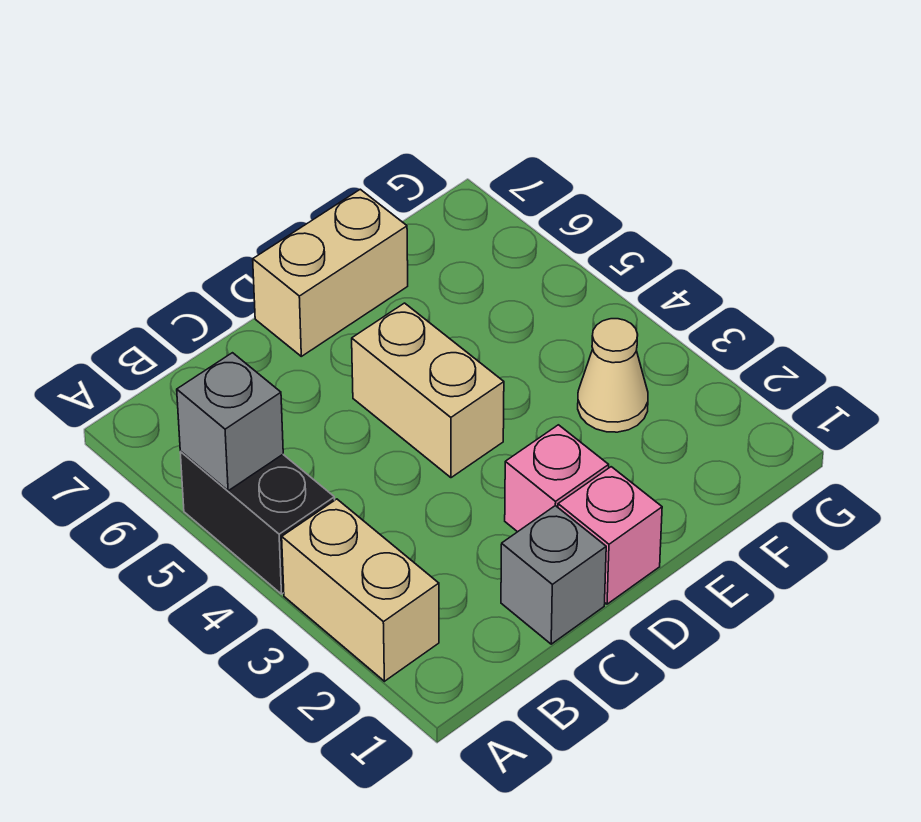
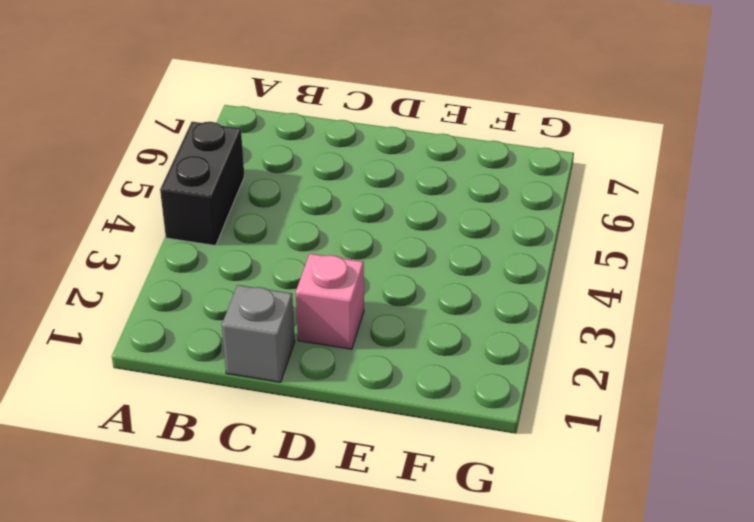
none -> tan brick A2:A3 level 1
none -> pink brick D1 level 1

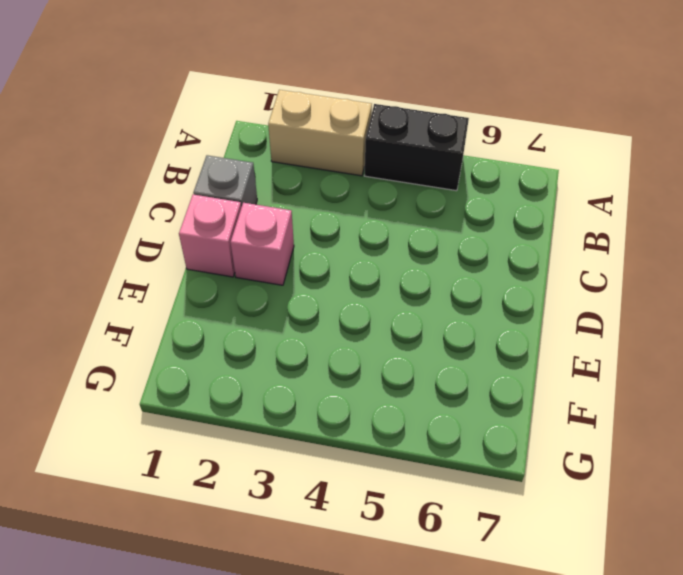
none -> tan brick D4:D5 level 1
none -> tan brick D7:E7 level 1

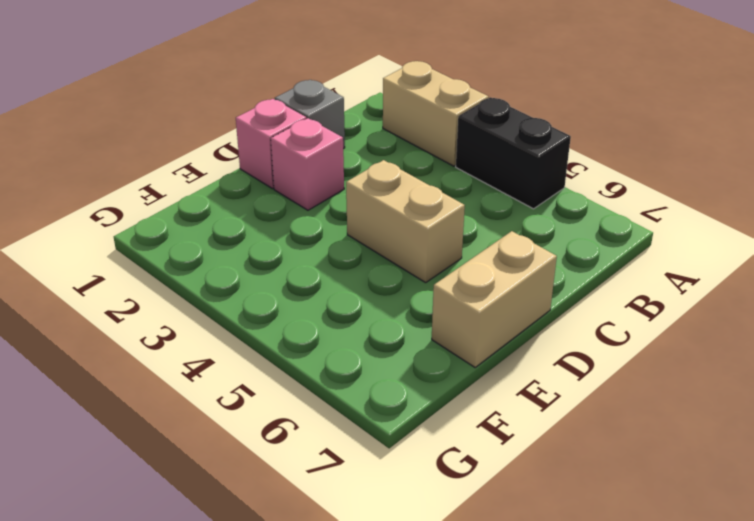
none -> tan cone F3 level 1
none -> grey brick A5 level 2

